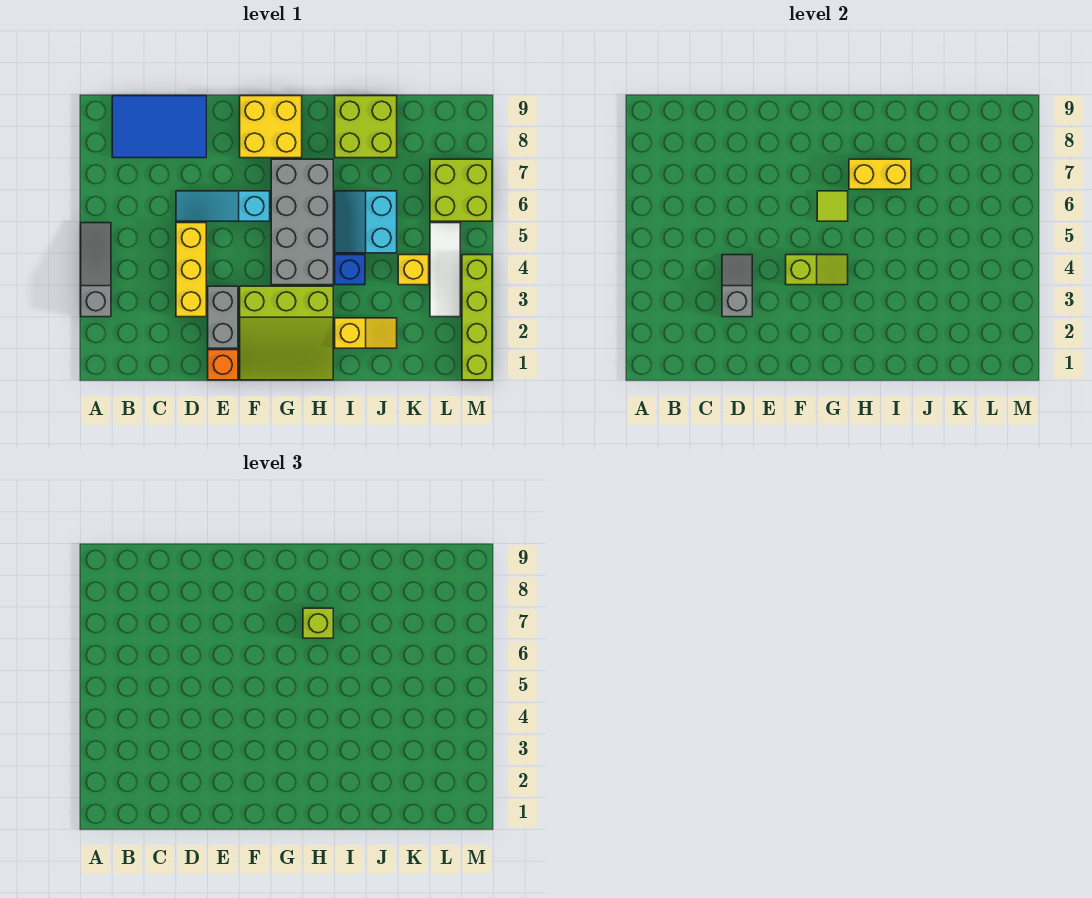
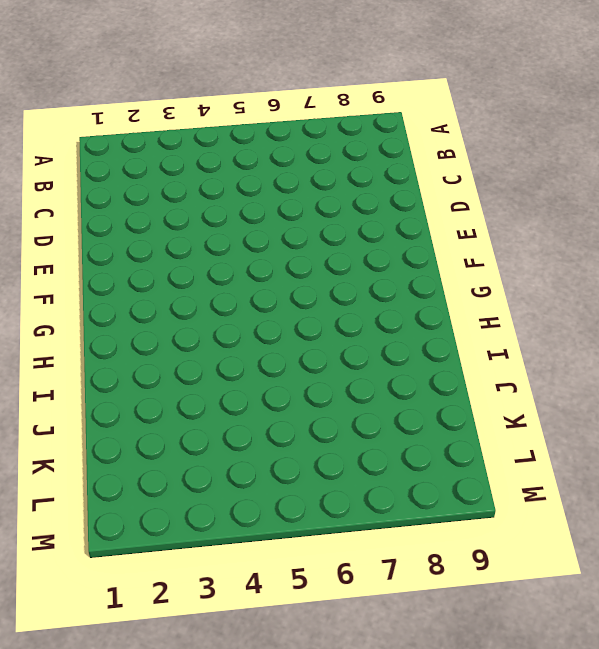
none -> grey slope A3:A5 level 1 top 3
none -> blue tile B8:D9 level 1
none -> yellow brick D3:D5 level 1

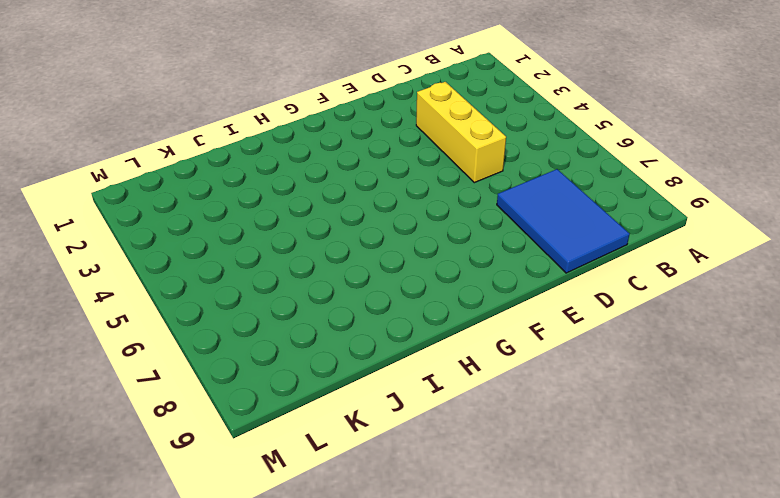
blue tile C7:D9 level 1 -> blue tile B8:D9 level 1
none -> grey slope A3:A5 level 1 top 3
none -> cyan slope D6:F6 level 1 top F
none -> orange brick E1 level 1

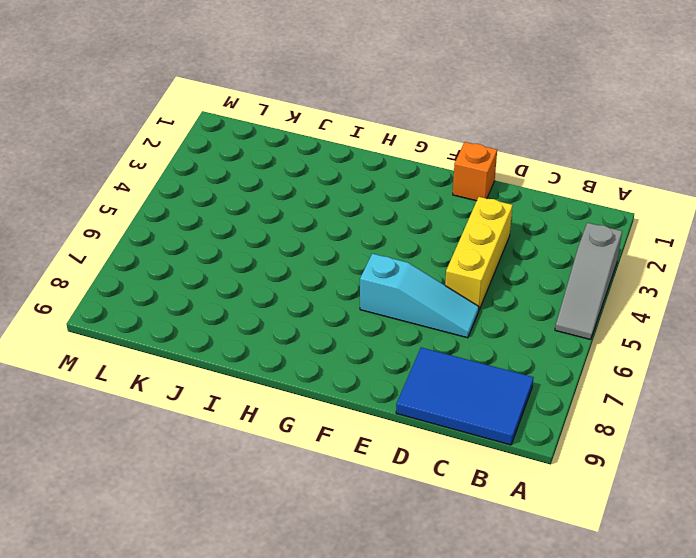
none -> grey brick E2:E3 level 1
none -> lime slope F1:H3 level 1 top 3
none -> yellow brick F8:G9 level 1

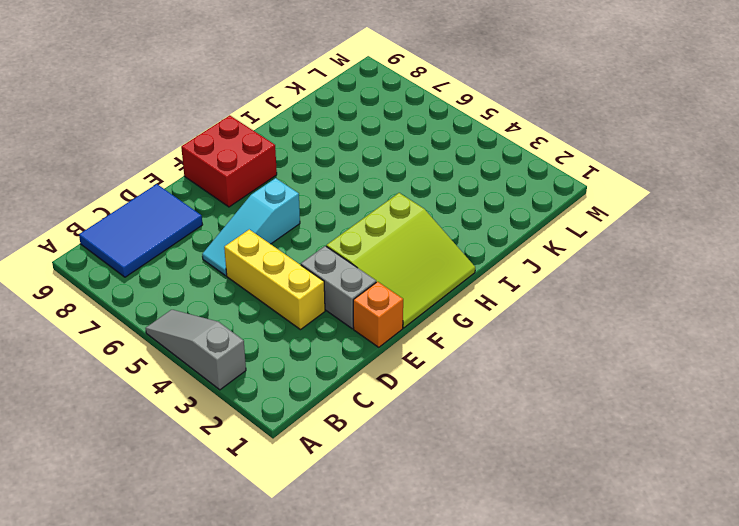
red brick F8:G9 level 1 -> yellow brick F8:G9 level 1
none -> grey brick G4:H7 level 1
none -> yellow slope I2:J2 level 1 top I
none -> blue brick I4 level 1

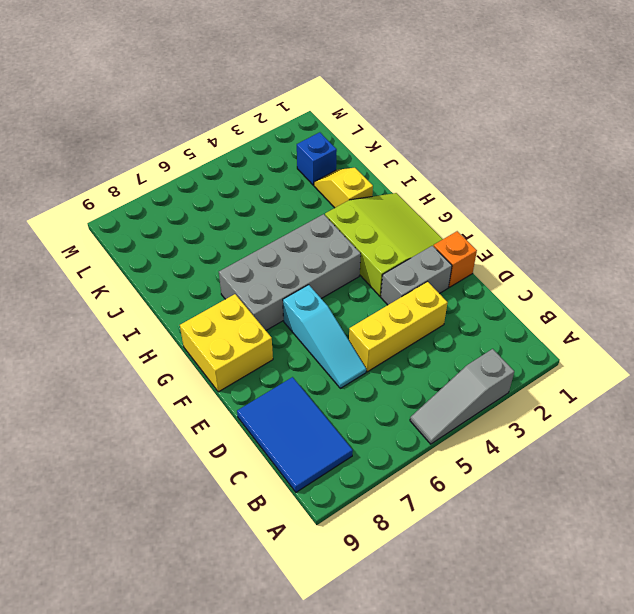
blue brick K2 level 1 -> blue brick I4 level 1
none -> cyan slope I5:J6 level 1 top J
none -> lime brick I8:J9 level 1
none -> yellow brick K4 level 1

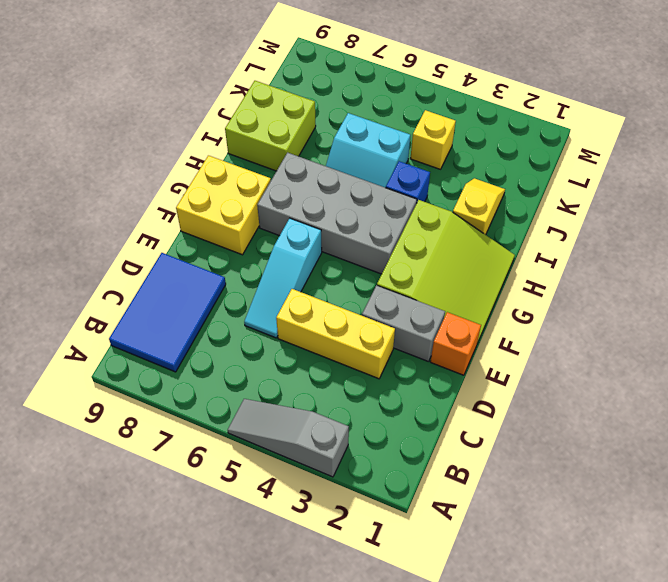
none -> white tile L3:L5 level 1
none -> lime brick L6:M7 level 1
none -> lime brick M1:M4 level 1

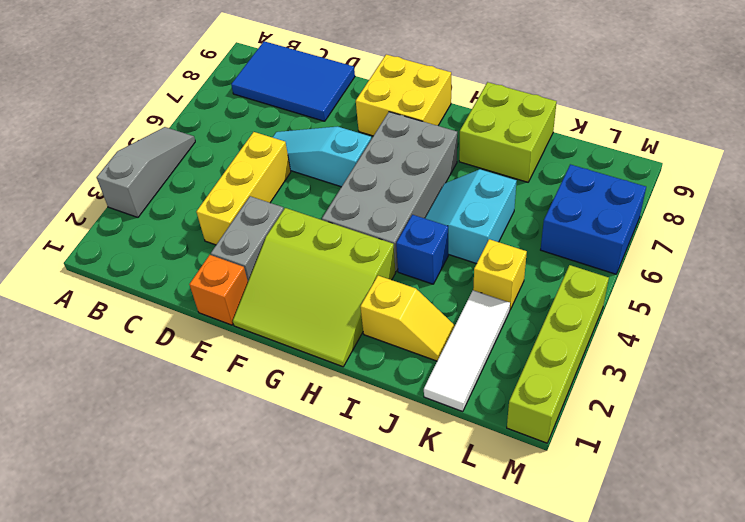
white tile K1:K3 level 1 -> white tile L3:L5 level 1
blue brick L6:M7 level 1 -> lime brick L6:M7 level 1
none -> grey slope D3:D4 level 2 top 3
none -> lime slope F4:G4 level 2 top F
none -> lime tile G6 level 2

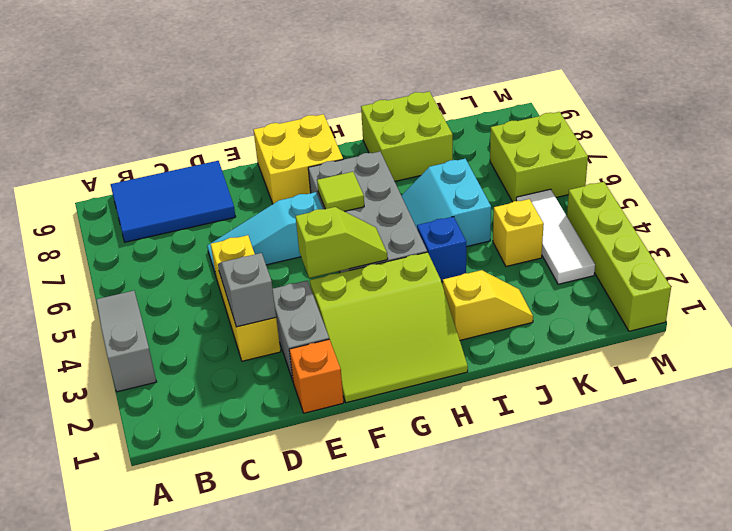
none -> yellow brick H7:I7 level 2
none -> lime brick H7 level 3

